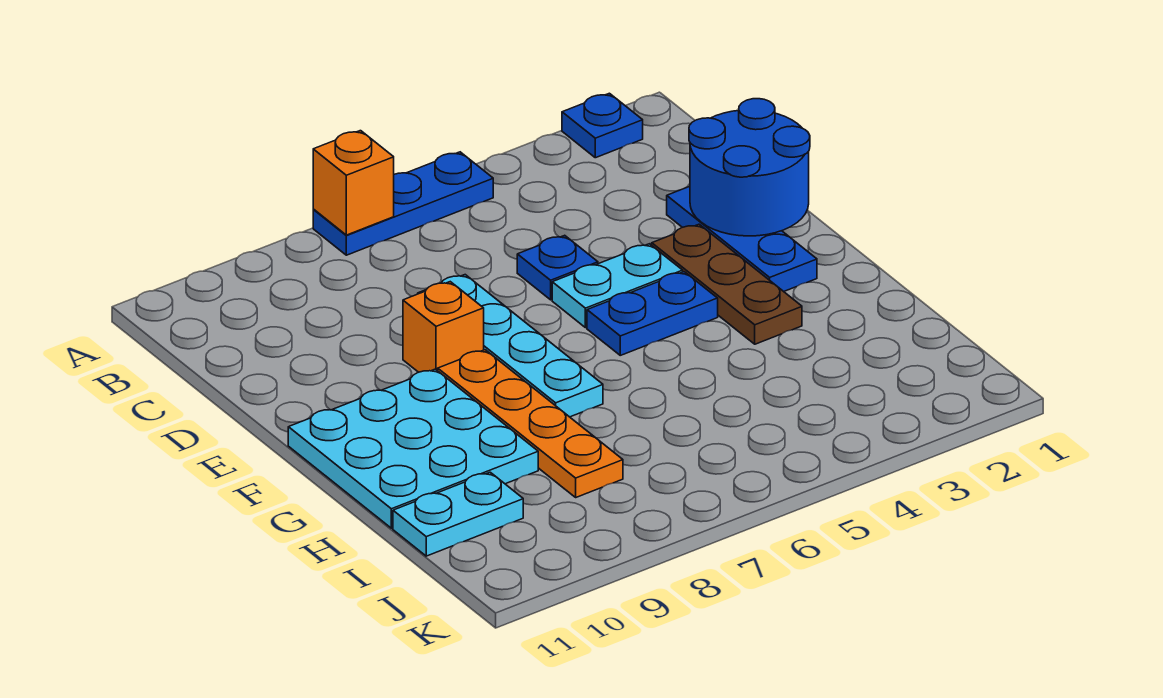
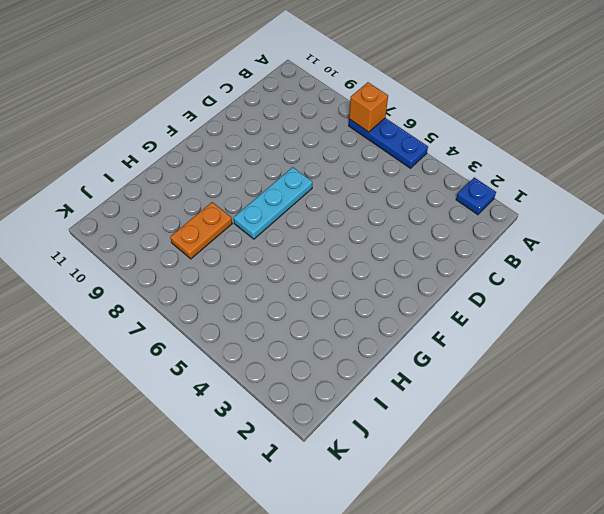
cyan plate E7:G7 level 1 -> cyan plate D7:G7 level 1
orange plate H8:I8 level 1 -> orange plate F8:I8 level 1
none -> blue plate D2:F2 level 1
none -> blue plate D5 level 1
none -> brown plate E3:G3 level 1

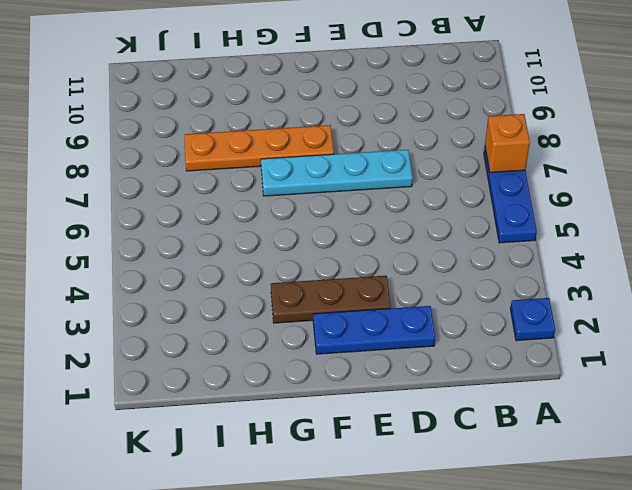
none -> blue plate D5 level 1
none -> cyan plate E4:E5 level 1
none -> orange brick E8 level 1

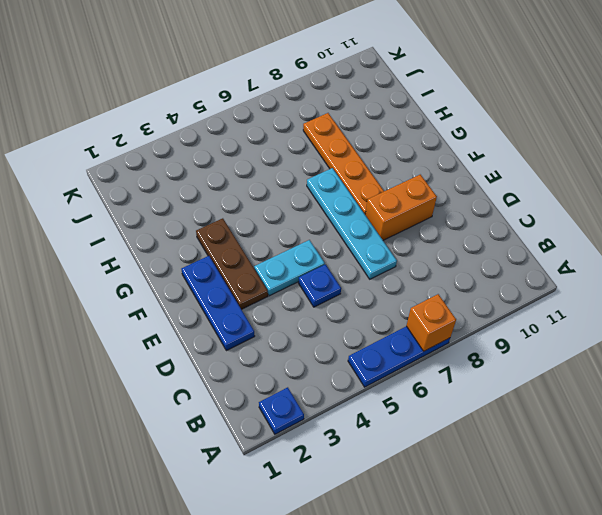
orange brick E8:E9 level 1 -> orange brick E8 level 1
none -> blue plate F4:F5 level 1
none -> cyan plate F9:H11 level 1
none -> cyan plate I10:I11 level 1

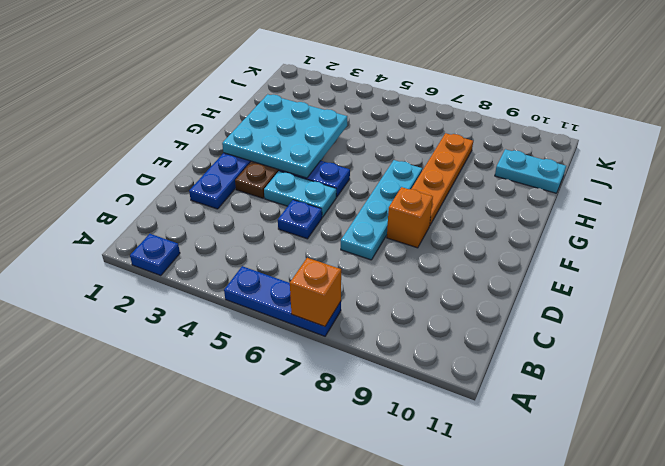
cyan plate F2:H4 level 2 -> cyan plate F9:H11 level 1
none -> blue round brick D1:E2 level 2

